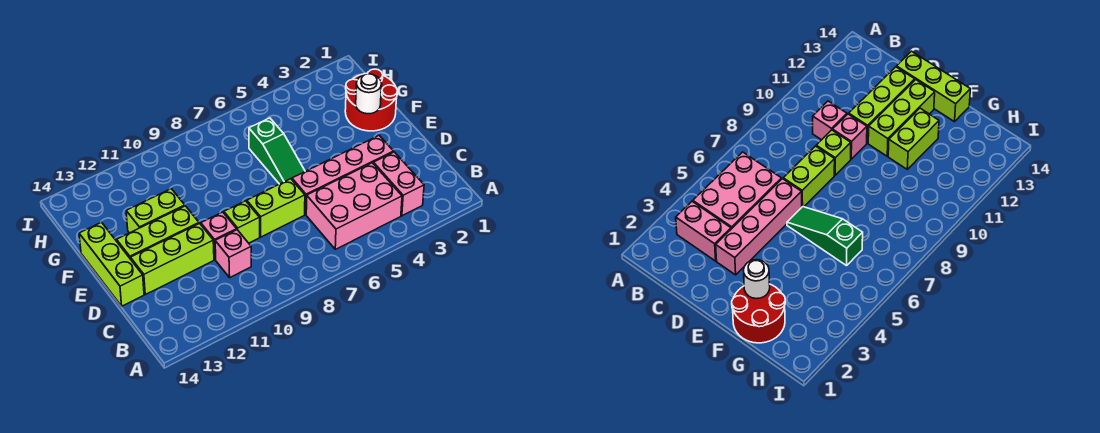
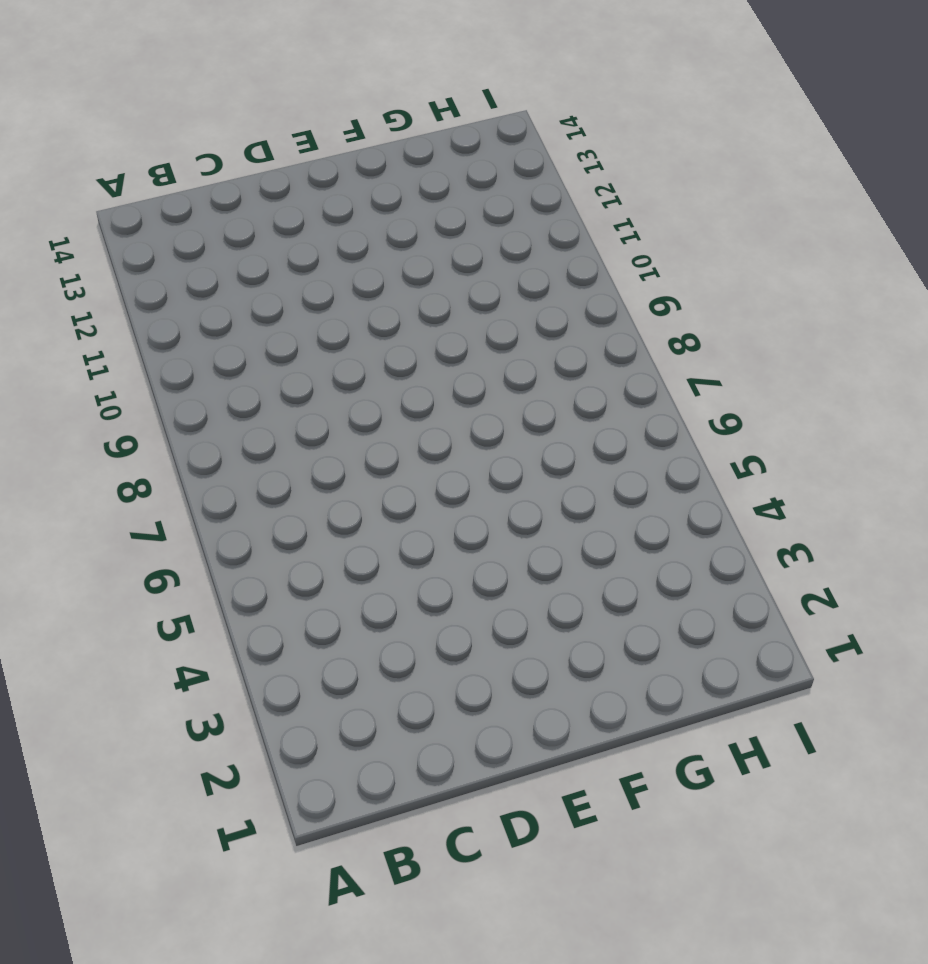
none -> pink brick B3:C3 level 1
none -> pink brick B4:C6 level 1
none -> pink brick C10 level 1

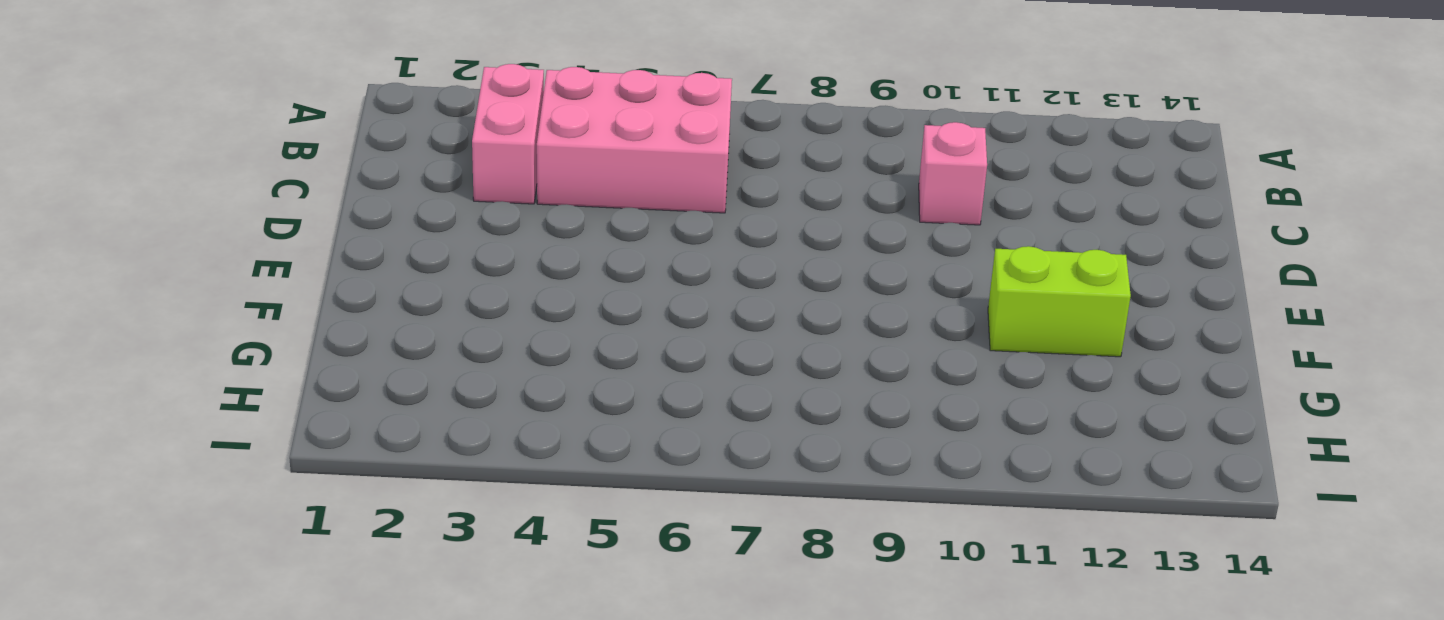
none -> pink brick D3:D6 level 1
none -> lime brick D7:D8 level 1
none -> lime brick D9 level 1

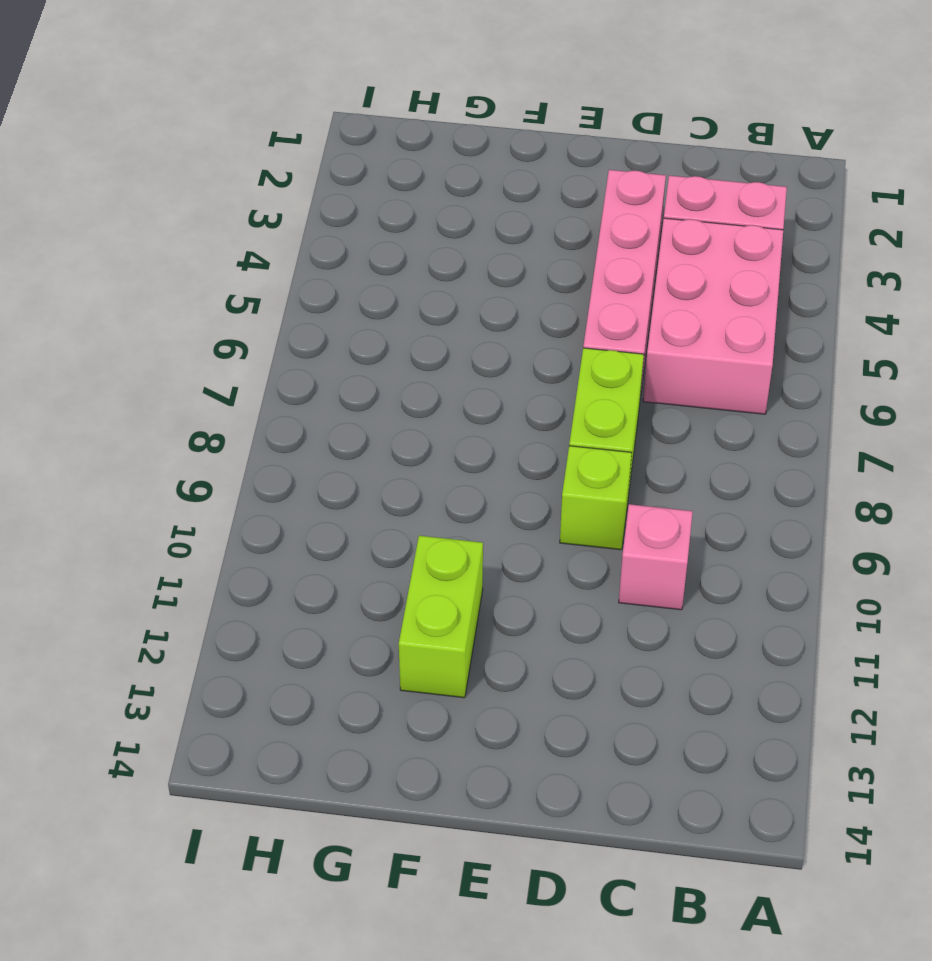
none -> pink brick D10 level 1
none -> lime brick D11:D13 level 1
none -> lime brick D14:F14 level 1

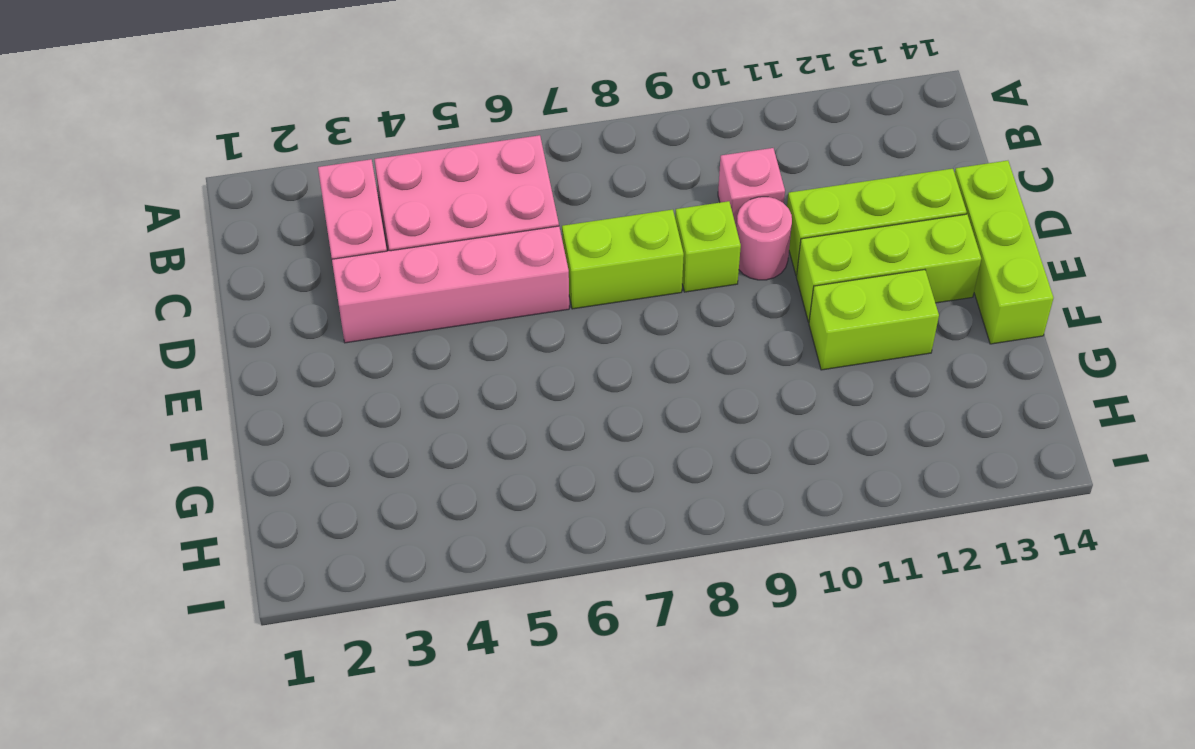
pink round brick D10 level 1 -> pink brick D10 level 1
none -> green slope E6:G6 level 1 top G
none -> red round brick F1:G2 level 1
none -> white round brick F2 level 2

